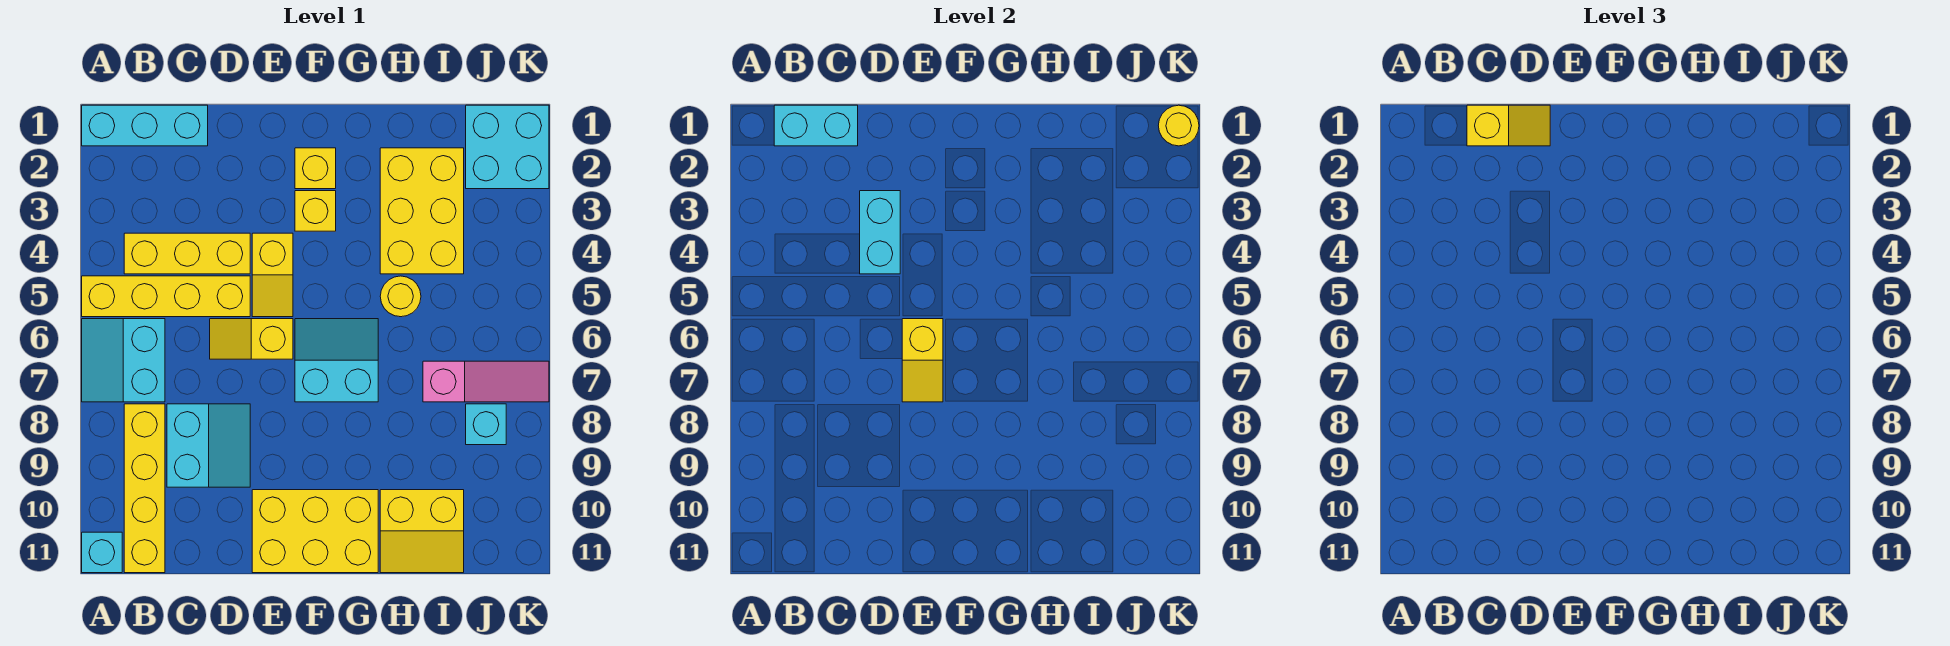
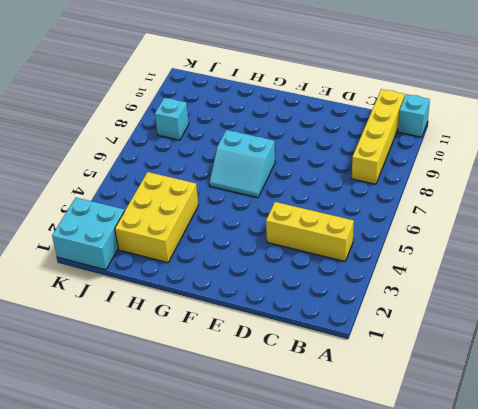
none -> cyan brick A1:C1 level 1
none -> yellow brick A5:D5 level 1
none -> cyan slope A6:B7 level 1 top B

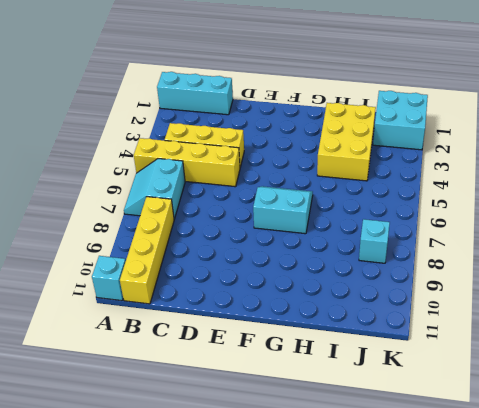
none -> cyan slope C8:D9 level 1 top C
none -> yellow slope D6:E6 level 1 top E
none -> yellow slope E4:E5 level 1 top 4

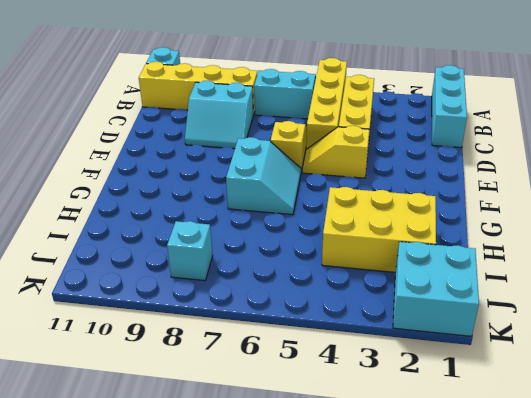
none -> yellow brick E10:G11 level 1
none -> yellow brick F2 level 1
none -> yellow brick F3 level 1

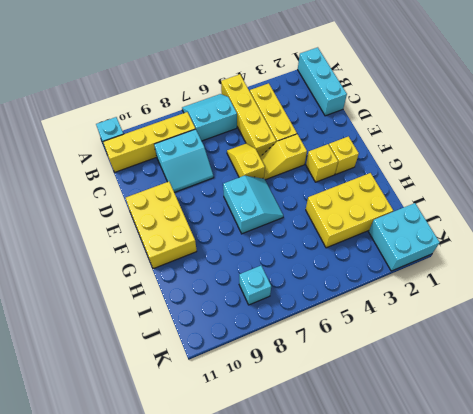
none -> yellow round brick H5 level 1
none -> yellow slope H10:I11 level 1 top 10
none -> pink slope I7:K7 level 1 top I

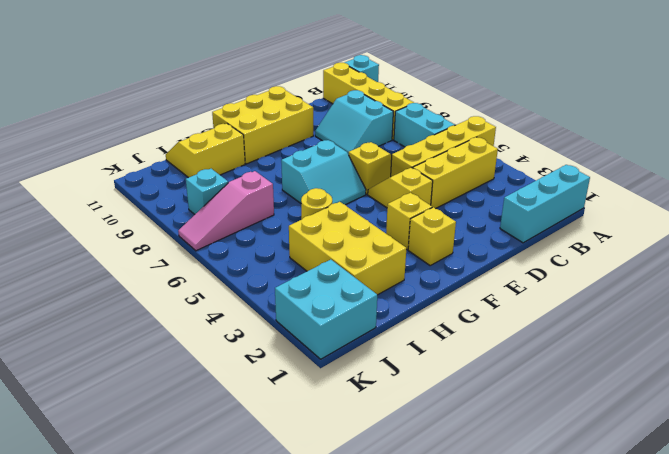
none -> cyan brick B1:C1 level 2
none -> cyan brick D3:D4 level 2
none -> yellow slope E6:E7 level 2 top 6

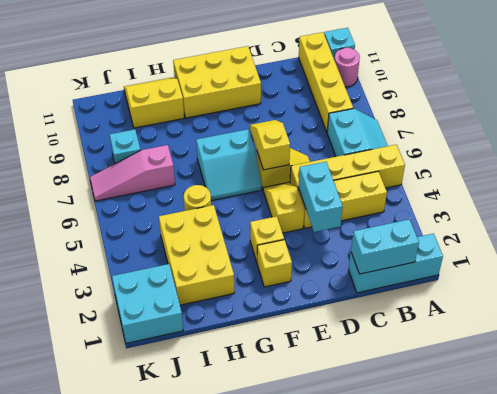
pink round brick A10 level 1 -> none
none -> cyan slope C8:D9 level 1 top C
none -> yellow round brick K1 level 2
none -> yellow slope C1:D1 level 3 top C

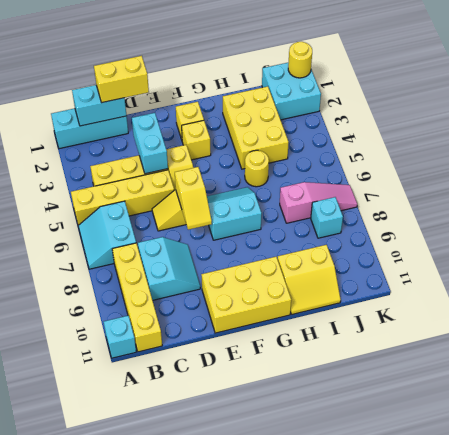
yellow brick C1:D1 level 3 -> yellow slope C1:D1 level 3 top C

